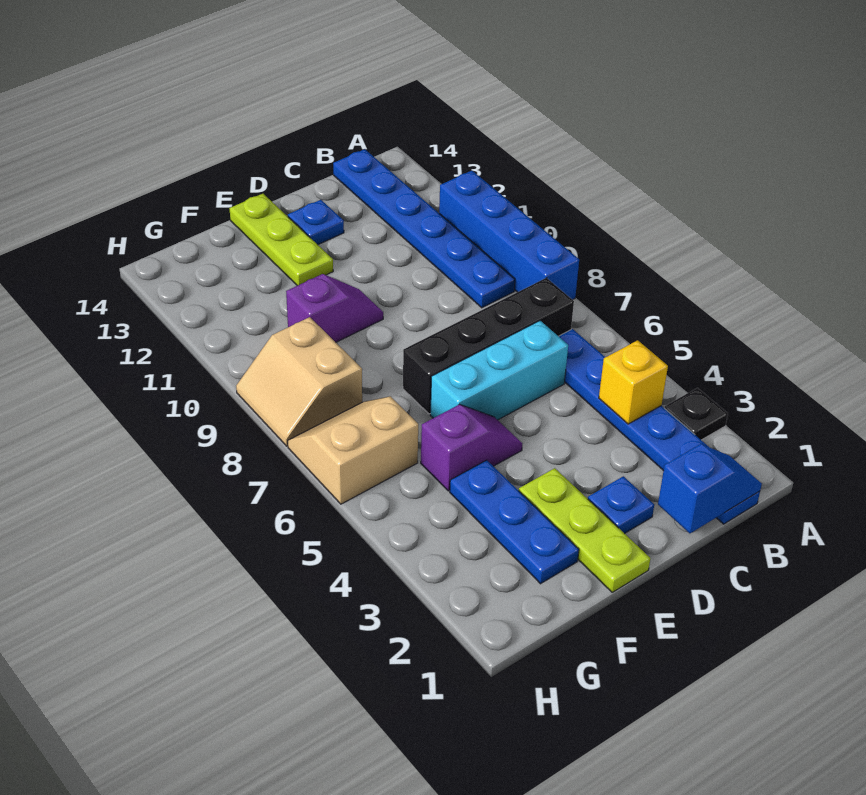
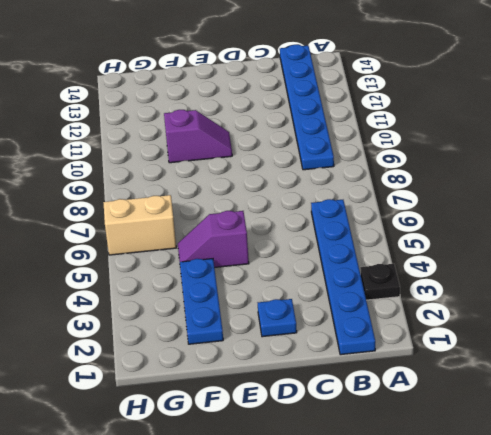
purple slope E5:F5 level 1 top E -> purple slope E5:F5 level 1 top F
none -> blue brick A8:A11 level 1
none -> black brick B7:E7 level 1
none -> cyan brick C6:E6 level 1

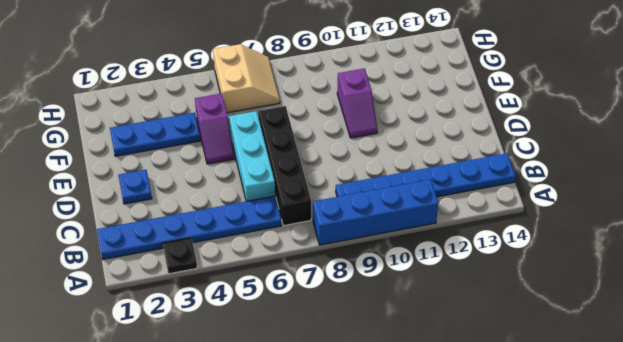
none -> blue plate D13 level 1
none -> lime plate E1:E3 level 1
none -> lime plate E12:E14 level 1

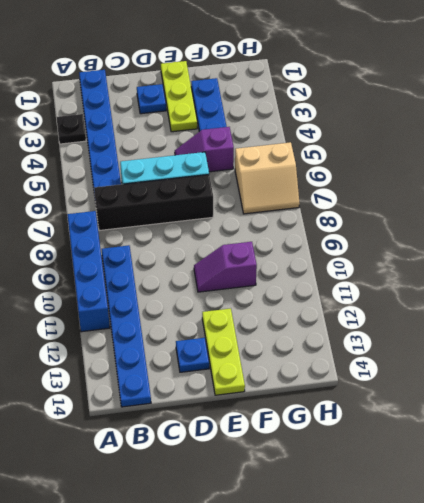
none -> tan slope G8:H9 level 1 top G
none -> blue slope B1:C1 level 2 top C
none -> yellow brick B4 level 2

